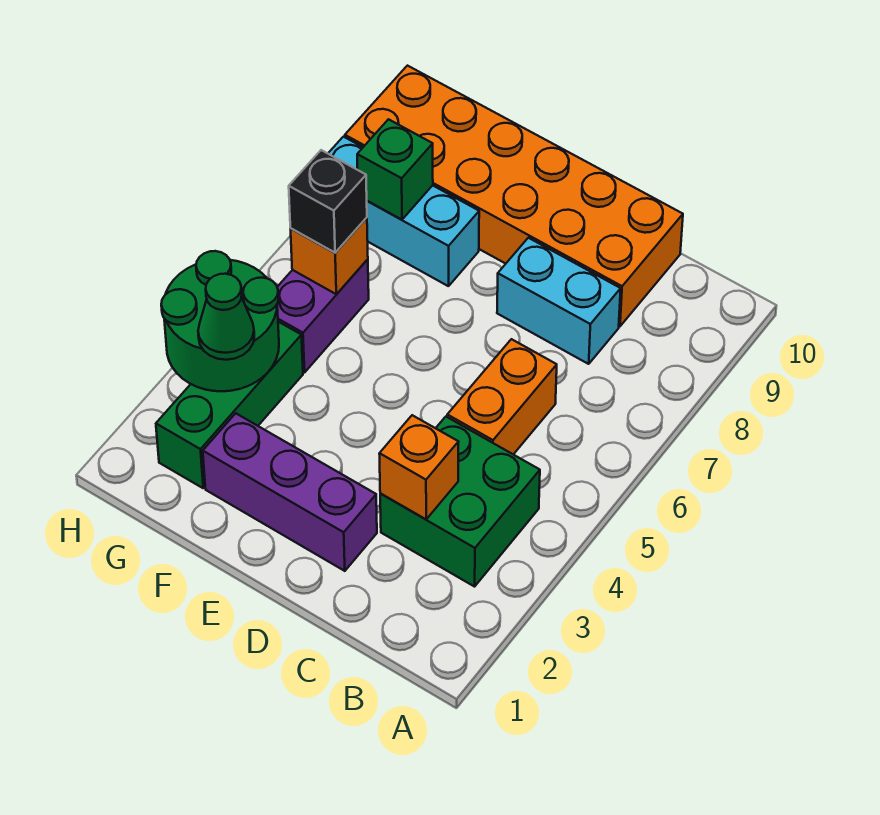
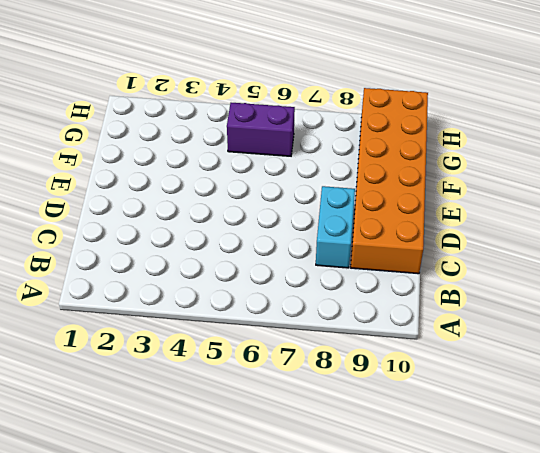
none -> green brick B3:C4 level 1
none -> orange brick C5:C6 level 1
none -> purple brick D2:F2 level 1

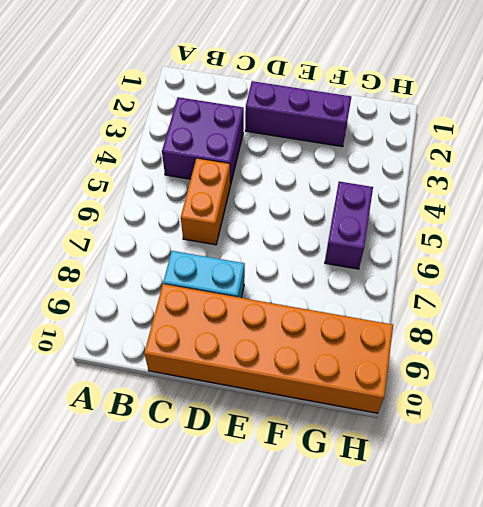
purple brick B3:C4 level 1 -> green brick B3:C4 level 1
none -> cyan brick F8:H8 level 1
none -> green brick G2:G4 level 1
none -> orange brick C3 level 2

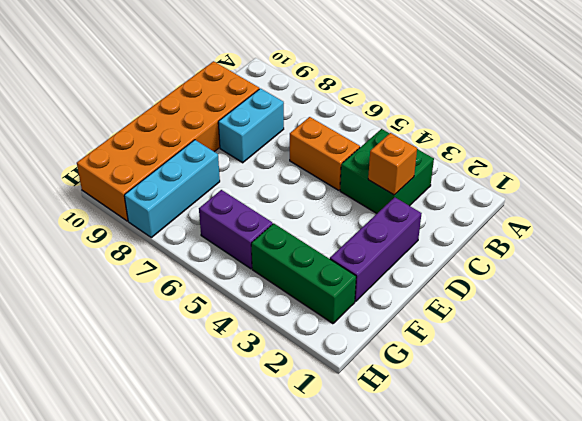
none -> green round brick G3:H4 level 2
none -> orange brick G6 level 2
none -> green brick G8 level 2

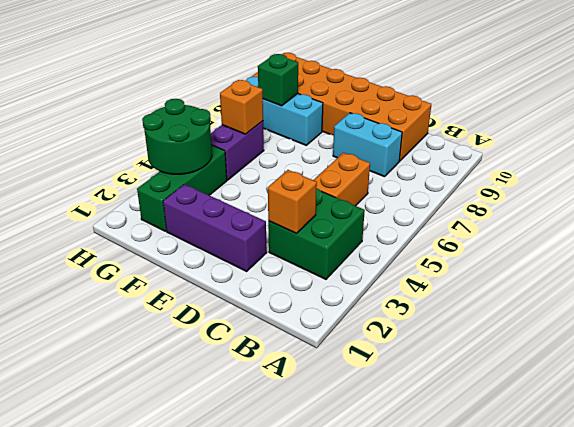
none -> green cone G3 level 3
none -> black brick G6 level 3

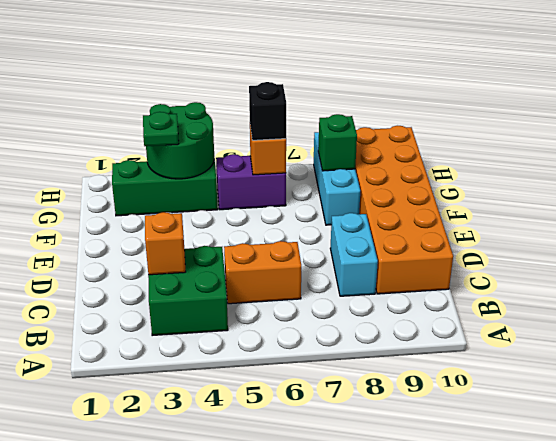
green plate G3 level 3 -> green cone G3 level 3
none -> purple brick D2:F2 level 1

